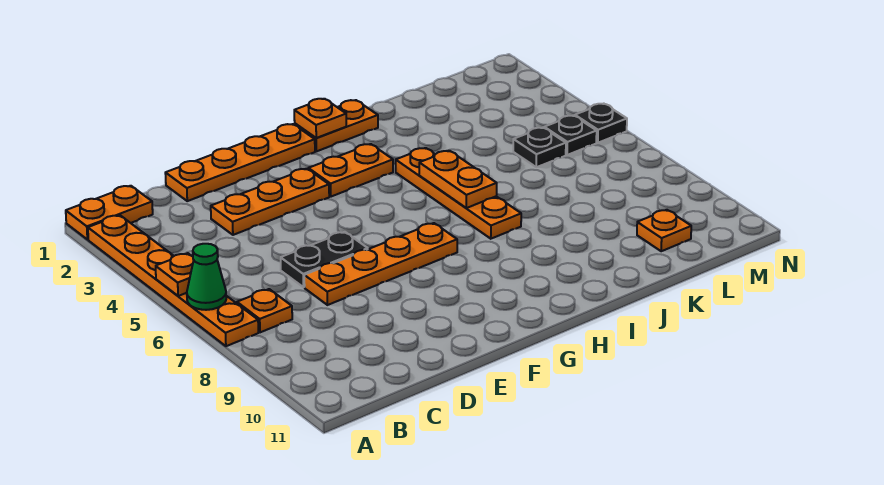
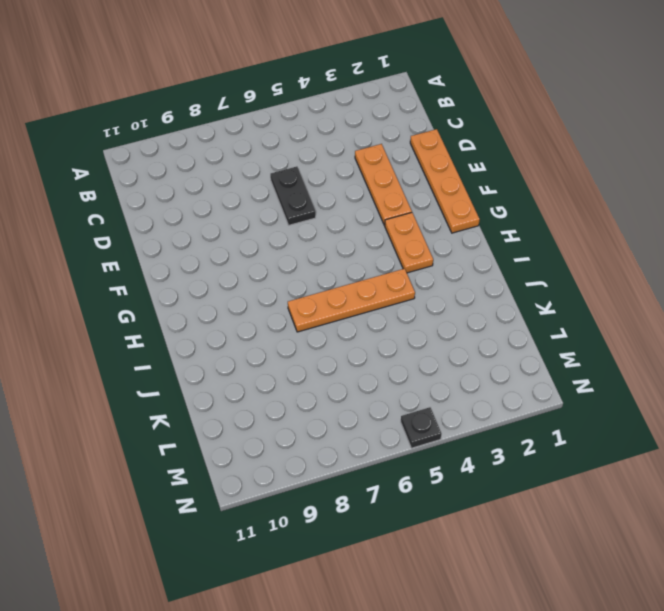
none -> orange plate A1:B1 level 1
none -> orange plate A2:A7 level 1
none -> orange plate B7 level 1

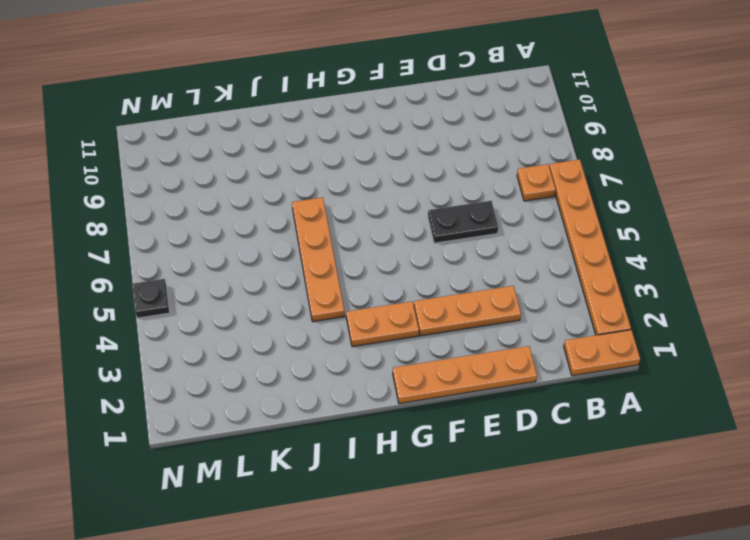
none -> orange plate D7:G7 level 1
none -> orange plate H1:I1 level 1
none -> black plate L5 level 1

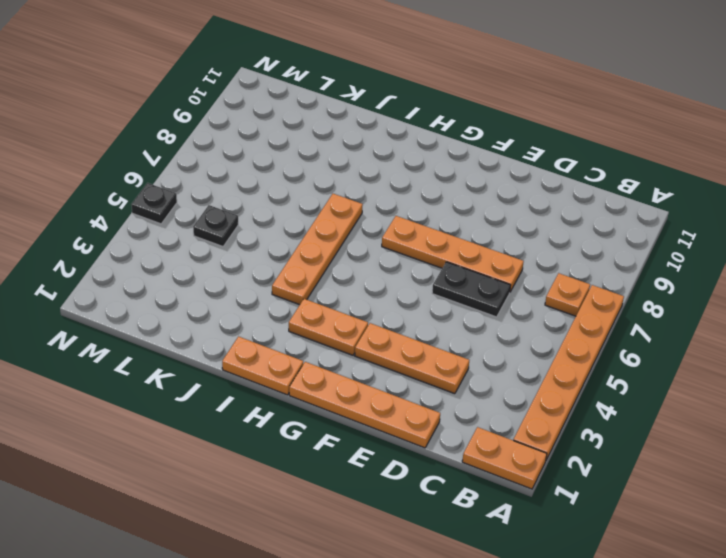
none -> orange plate L10 level 1
none -> black plate M5 level 1
none -> orange plate A5 level 2

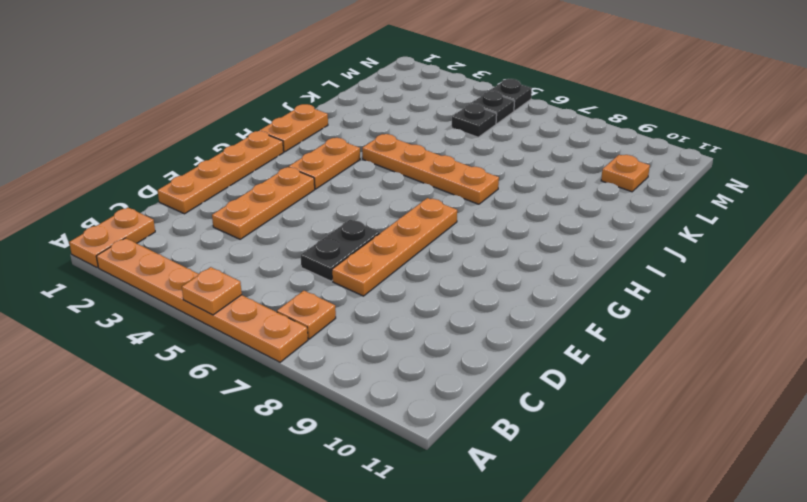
none -> green cone A6 level 2
none -> orange plate H1 level 2
none -> orange plate I5:I6 level 2

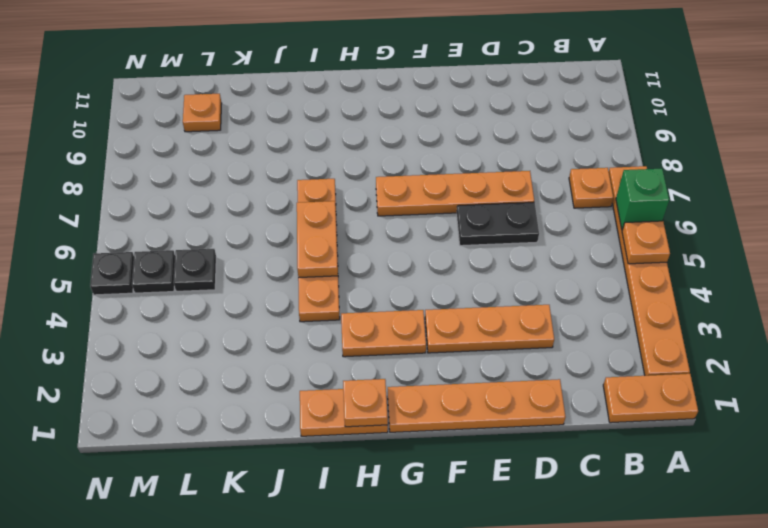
green brick A6 level 2 -> green cone A6 level 2

